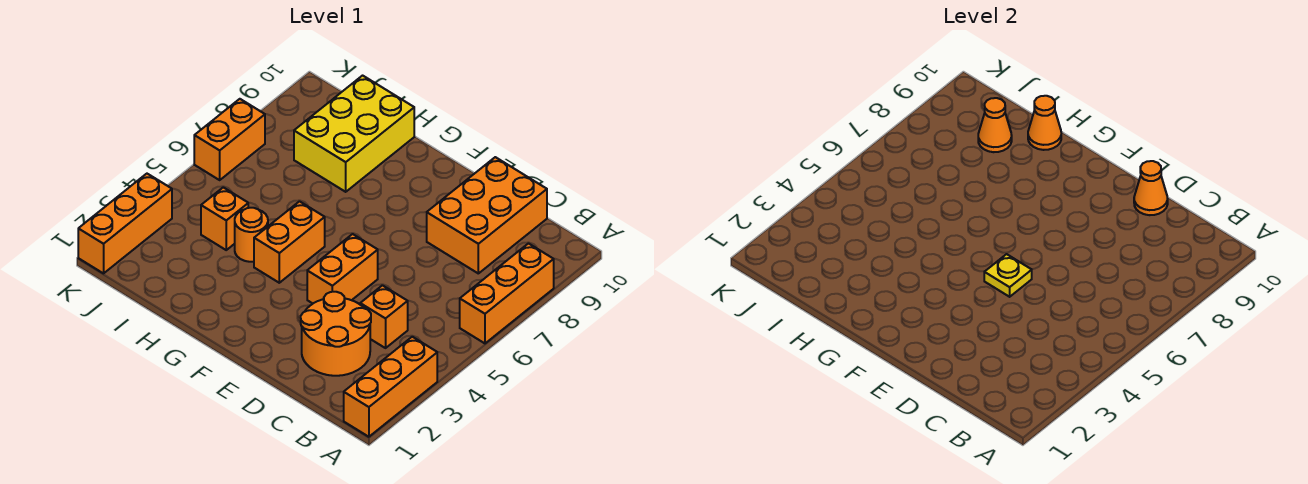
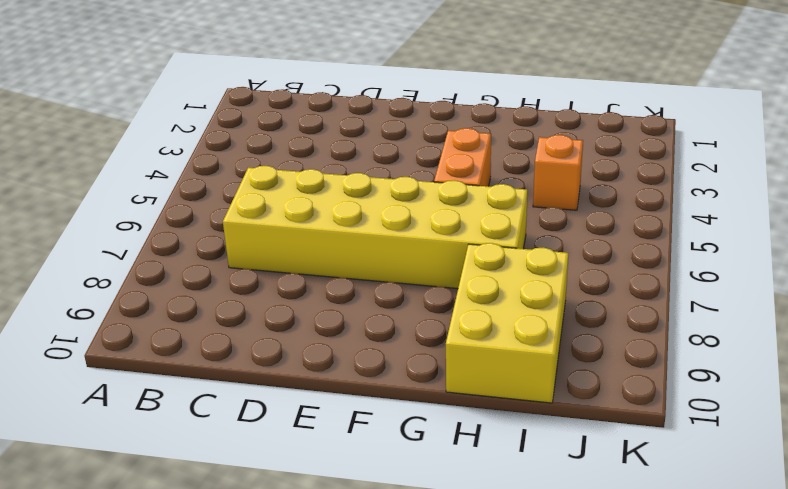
yellow brick C6:H7 level 1 -> none
none -> orange brick A1:A3 level 1
none -> orange brick A6:A8 level 1
none -> orange round brick C2:D3 level 1

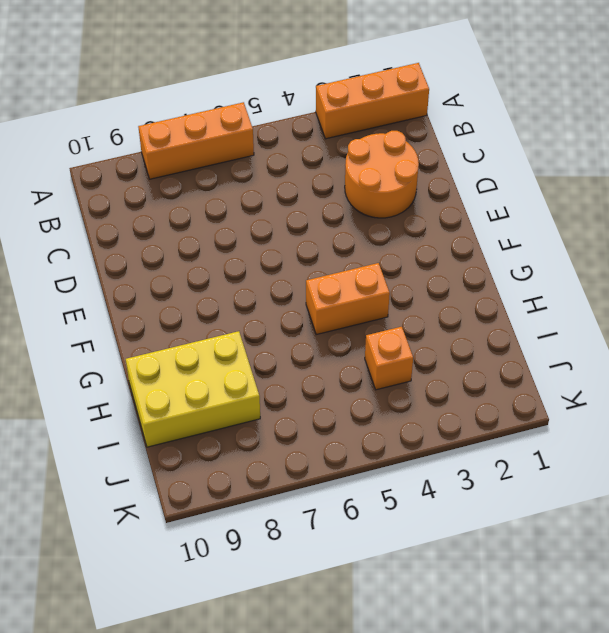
none -> orange brick C4 level 1
none -> orange brick C8:D10 level 1
none -> orange brick E4:E5 level 1

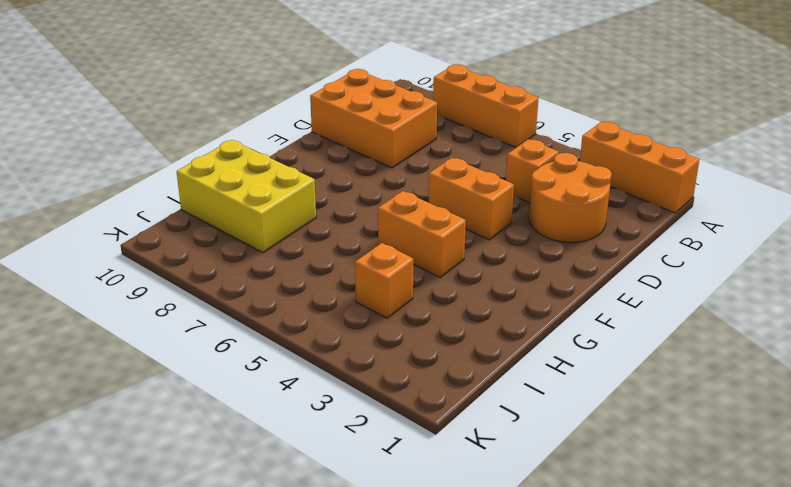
none -> orange round brick H4 level 1
none -> orange brick K1:K3 level 1
none -> orange brick K6:K7 level 1

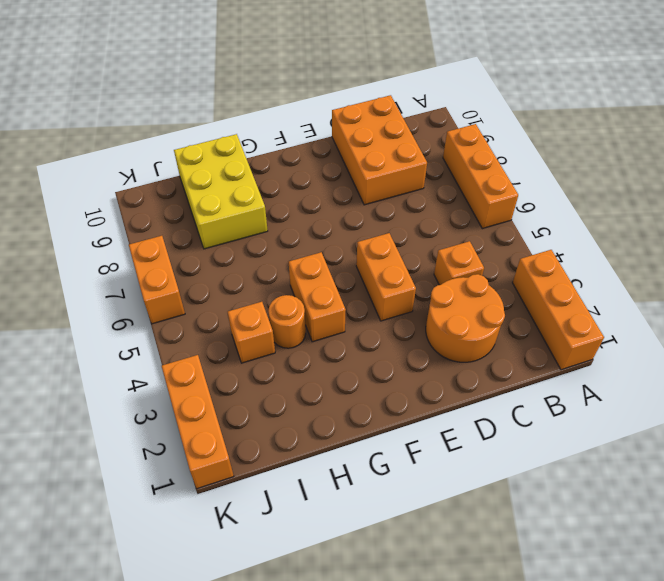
none -> orange cone D10 level 2
none -> yellow plate E5 level 2
none -> orange cone H10 level 2

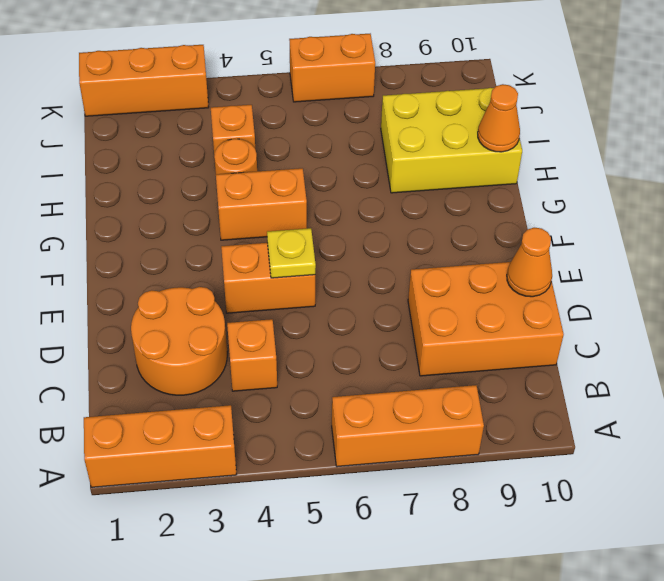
none -> orange cone I9 level 2

